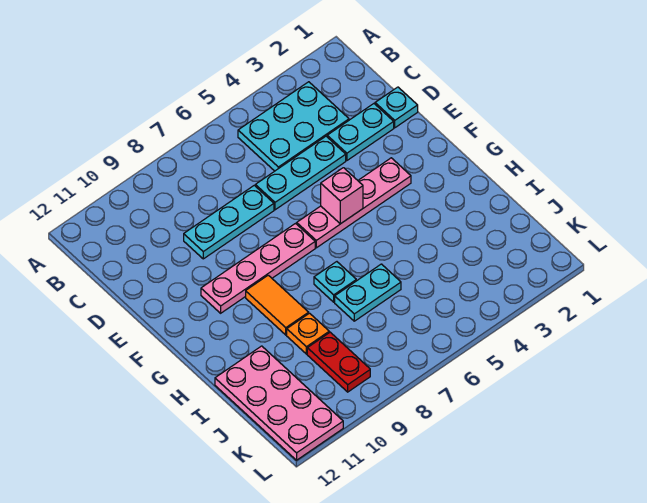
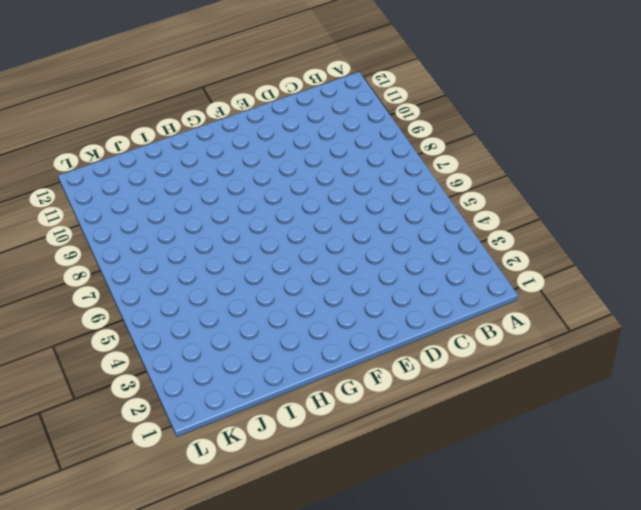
none -> cyan plate B3:C5 level 1
none -> cyan plate D1 level 1
none -> cyan plate D2:D3 level 1

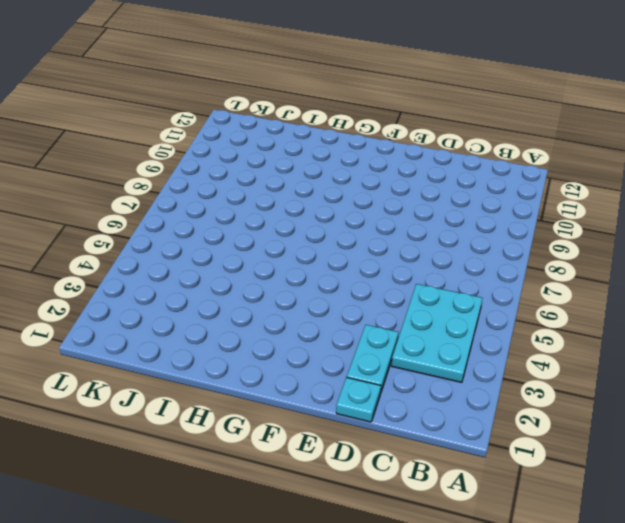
none -> cyan plate D4:D6 level 1
none -> cyan plate D7:D9 level 1
none -> pink plate F3:F6 level 1

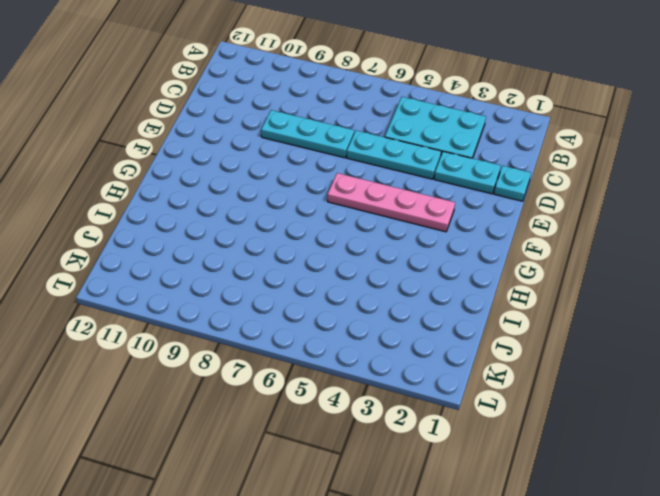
none -> pink plate F7:F10 level 1
none -> orange tile G9:H9 level 1
none -> cyan plate H7 level 1

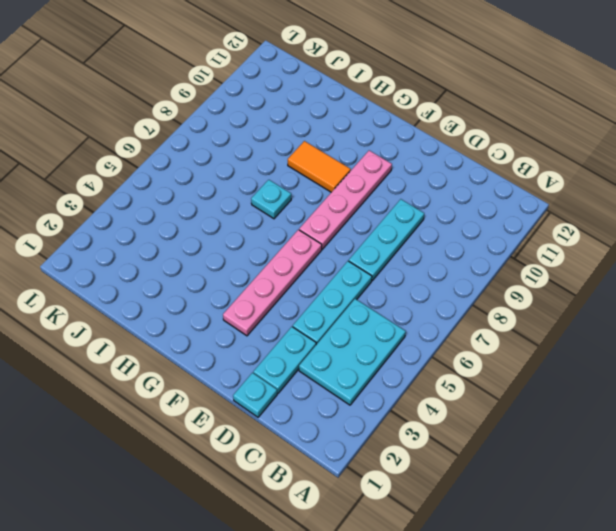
none -> cyan plate I6:I7 level 1
none -> orange plate I9 level 1
none -> pink plate I11:L12 level 1

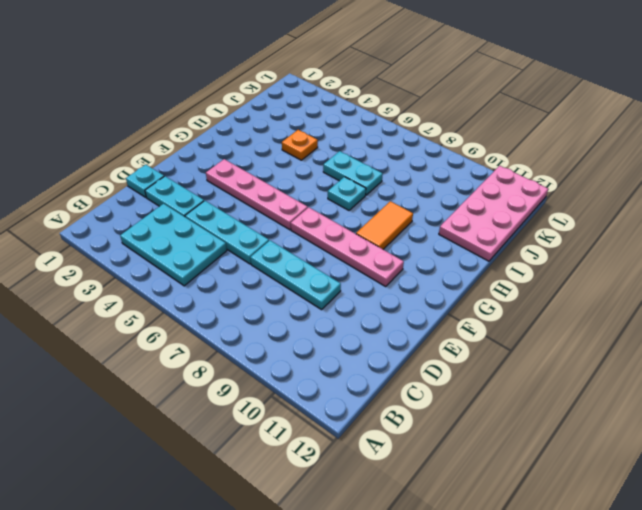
orange plate I4 level 1 -> orange plate I9 level 1
none -> red plate J9:K9 level 1
none -> pink brick F5 level 2

